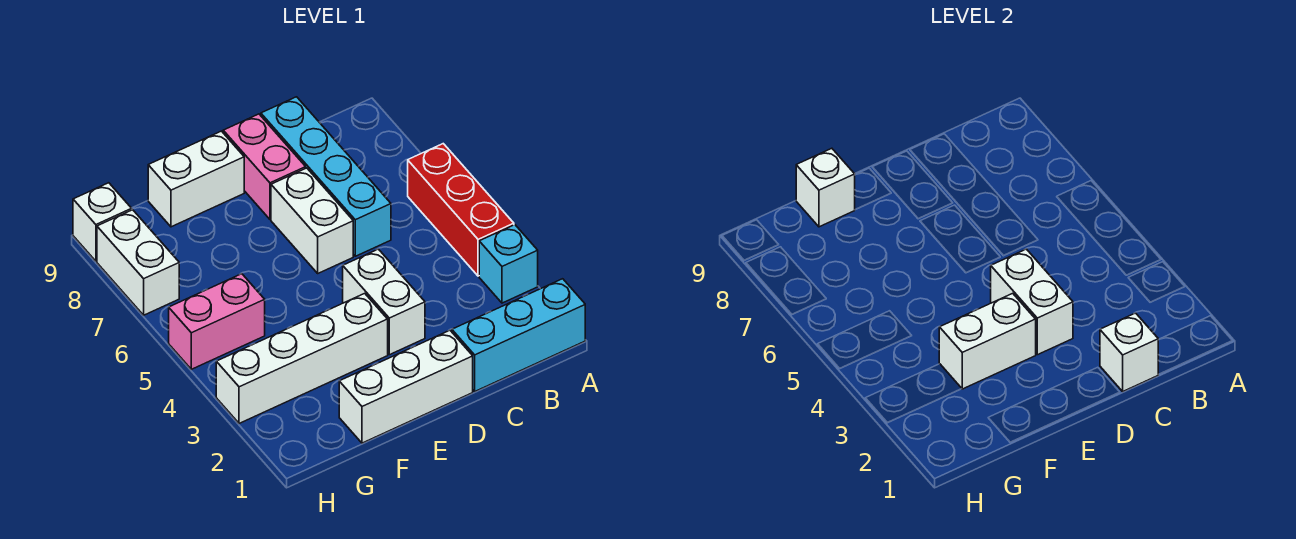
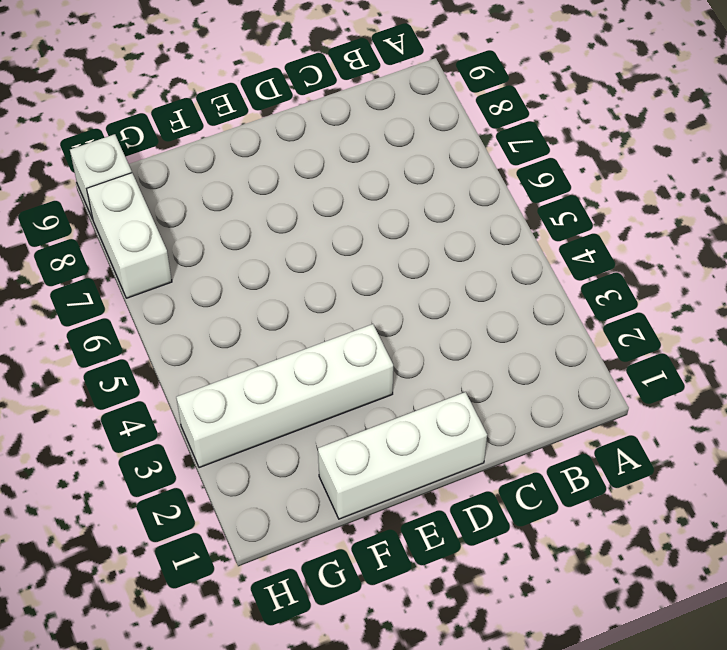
none -> cyan brick A1:C1 level 1
none -> cyan brick A3 level 1
none -> red brick A4:A6 level 1

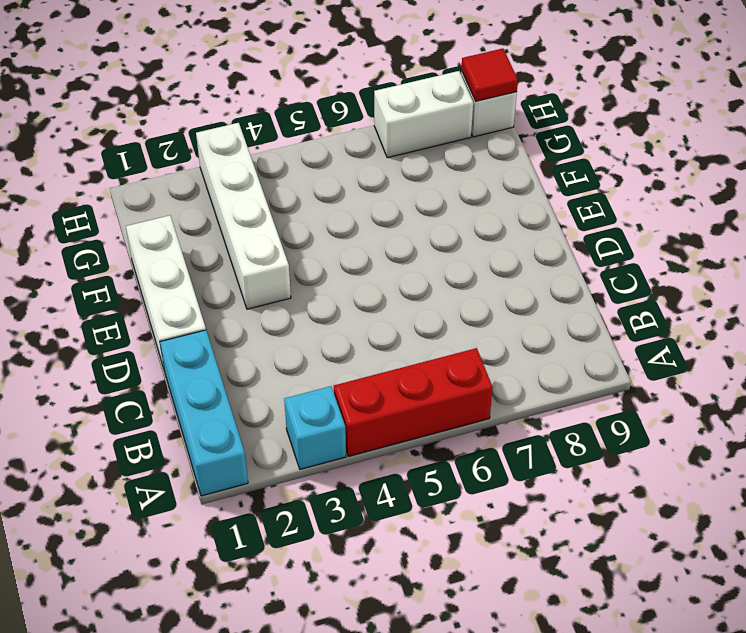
red tile H9 level 2 -> none
none -> cyan brick C6:C9 level 1
none -> white brick D3:D4 level 1
none -> white brick D6:D7 level 1

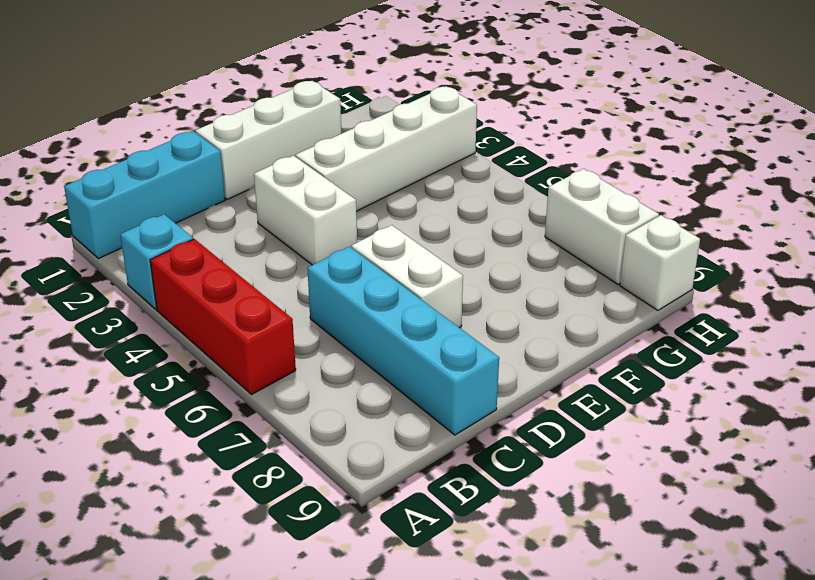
none -> pink brick D8:D9 level 1
none -> white brick E9:F9 level 1
none -> pink brick G5:H5 level 1

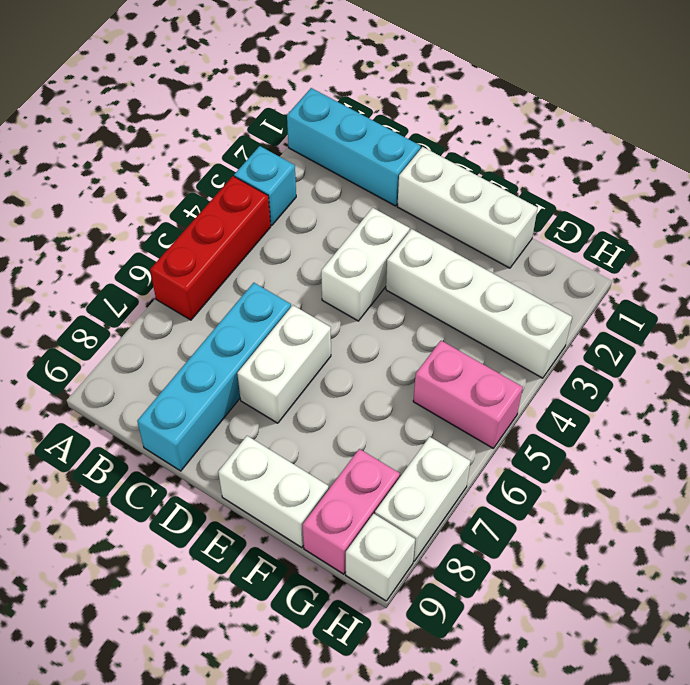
pink brick G8:G9 level 1 -> pink brick D8:D9 level 1
none -> white brick C1 level 2
none -> white brick D3:D4 level 2
none -> white brick E3:F3 level 2

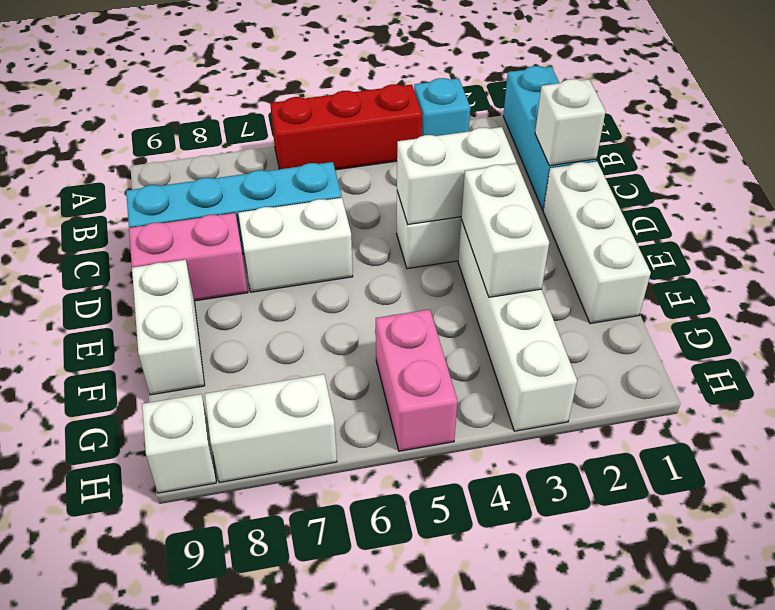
none -> white brick F9 level 2

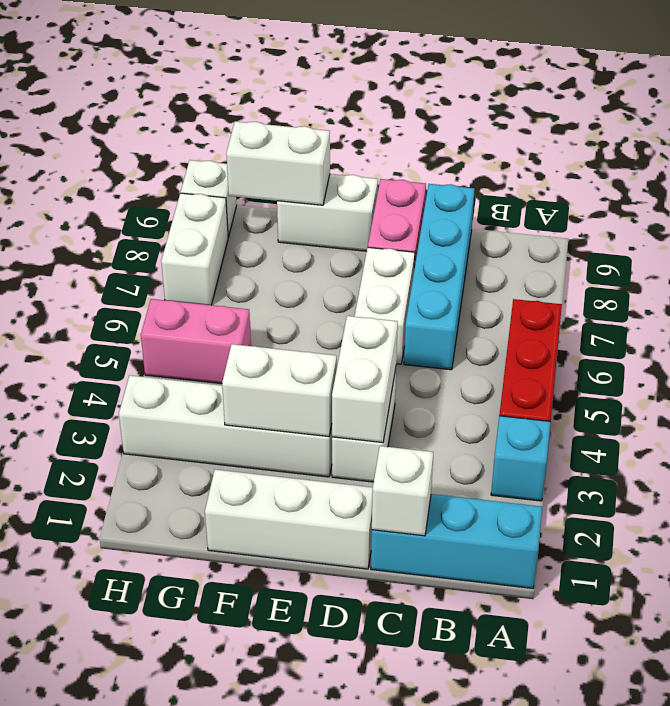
white brick F9:G9 level 2 -> white brick F9 level 2

